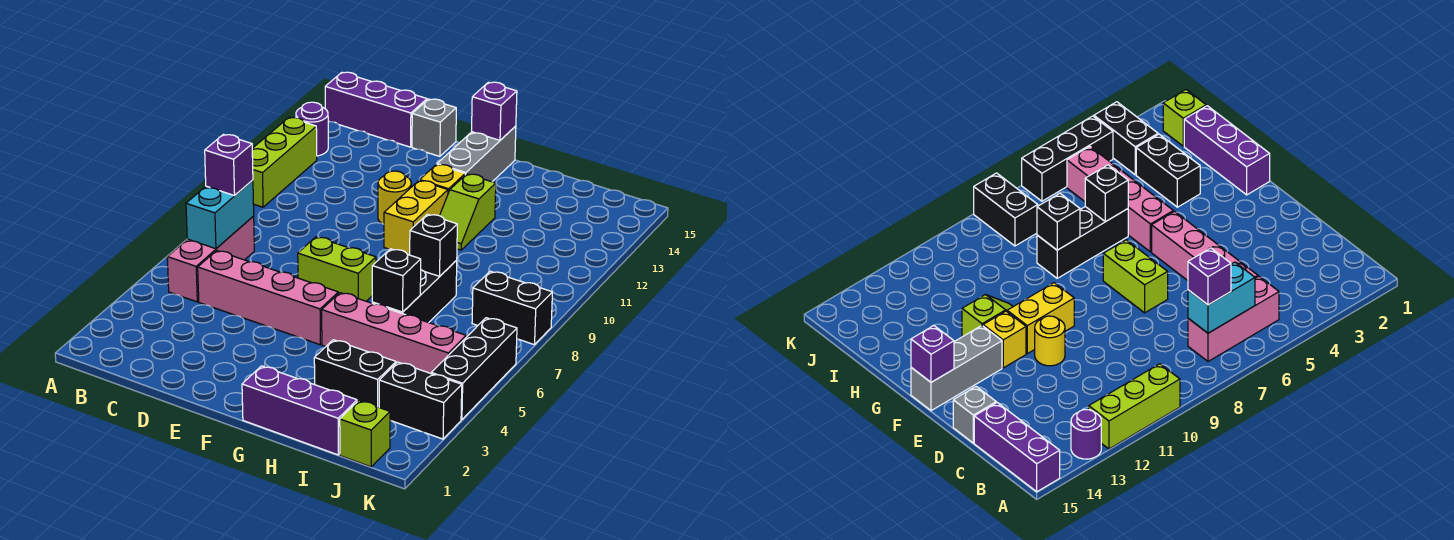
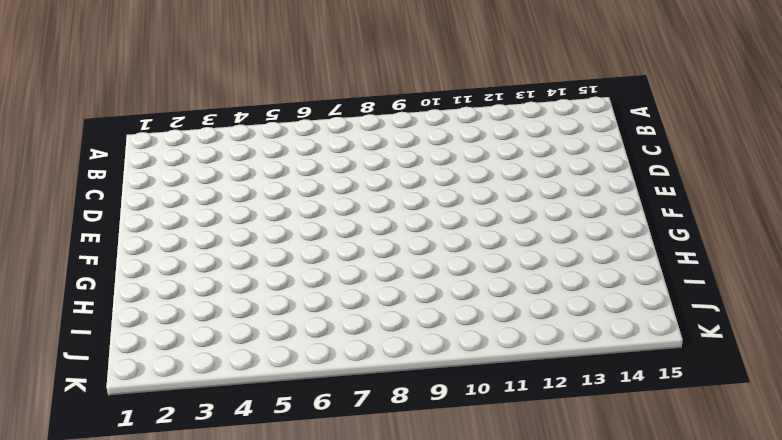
none -> lime brick A10:A12 level 1
none -> purple round brick A13 level 1
none -> purple brick A15:C15 level 1

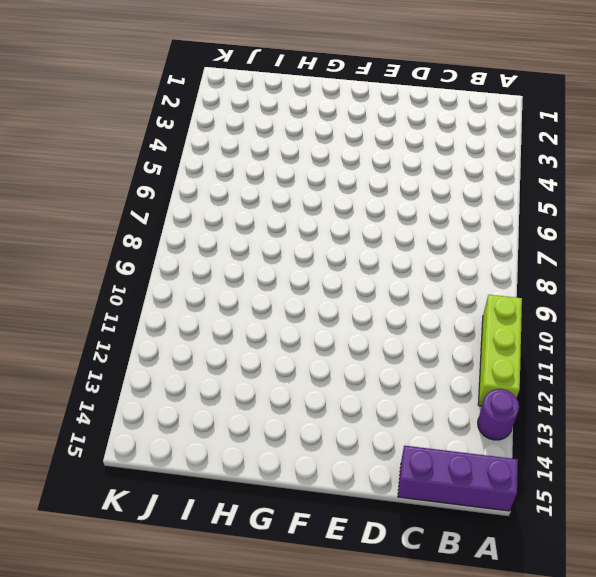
none -> pink brick B5:B7 level 1
none -> pink brick C5:F5 level 1
none -> grey brick D15 level 1

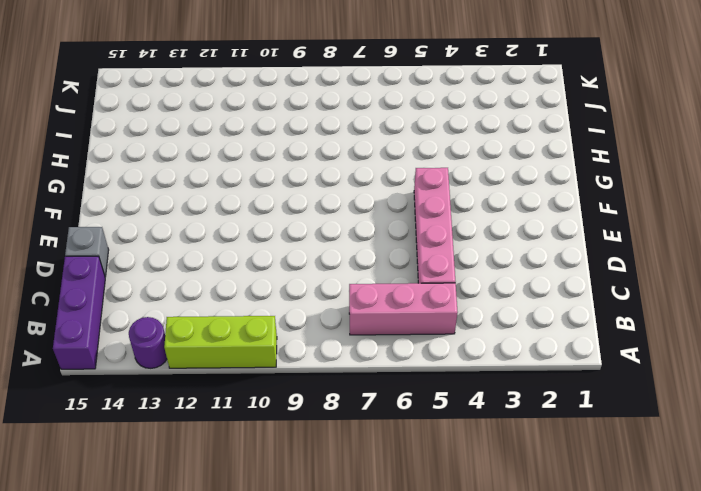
none -> lime brick E7:F7 level 1
none -> yellow round brick E11 level 1
none -> yellow brick F10:F11 level 1

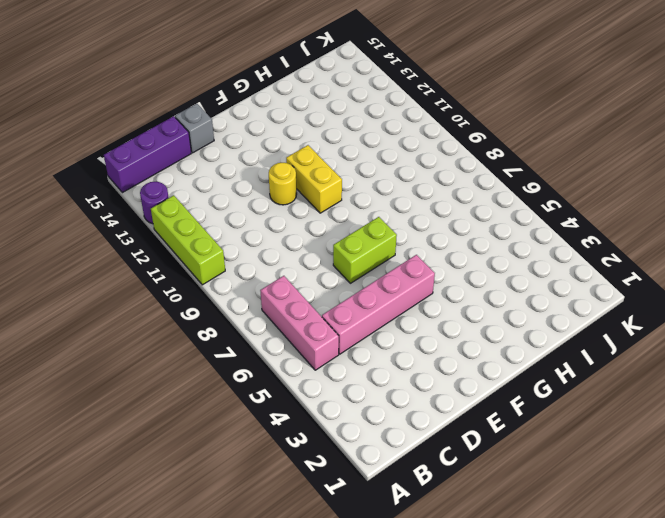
none -> yellow brick F12 level 1
none -> grey brick F13:F15 level 1
none -> purple brick G1:I1 level 1

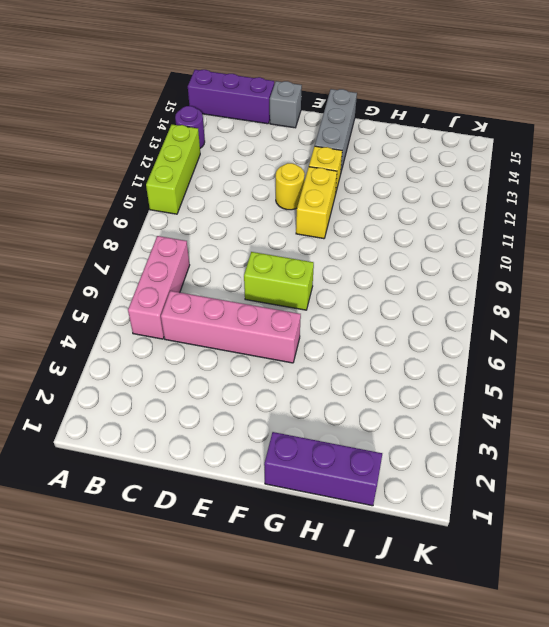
none -> pink brick G5:J5 level 1
none -> lime slope G11:G12 level 1 top 12
none -> black brick H3:I3 level 1

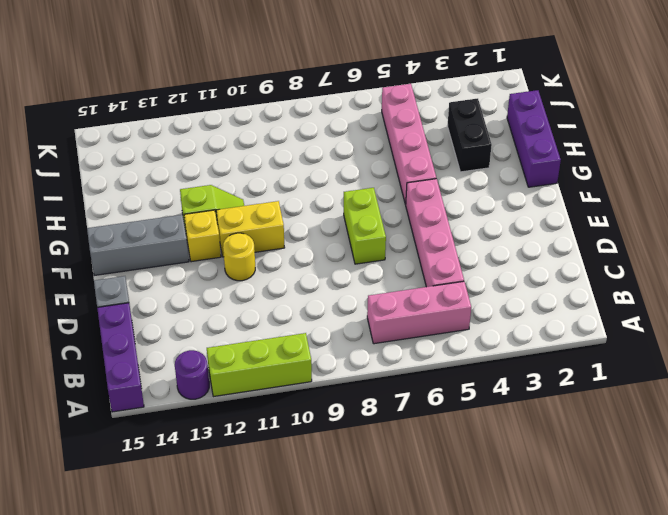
none -> black brick H6:H8 level 1
none -> lime brick J1 level 1
none -> black brick J3:K3 level 1

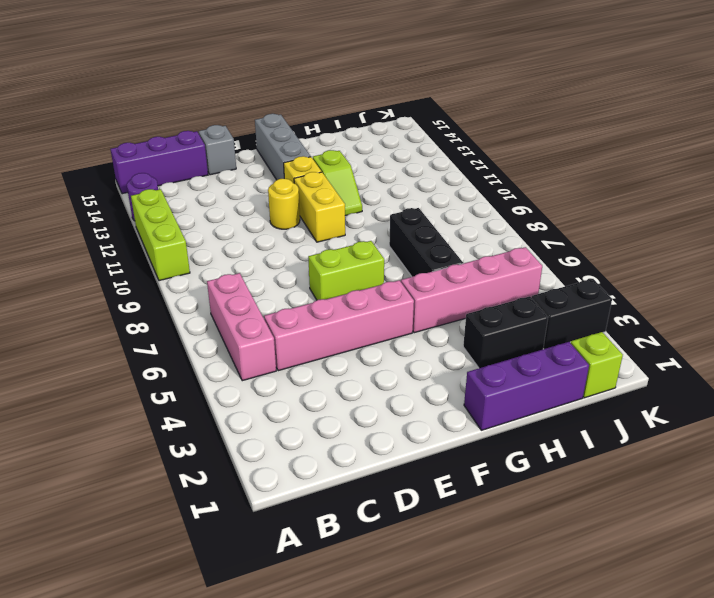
none -> black brick J8:K8 level 1
none -> black brick K4:K6 level 1
none -> cyan brick B6:B7 level 2

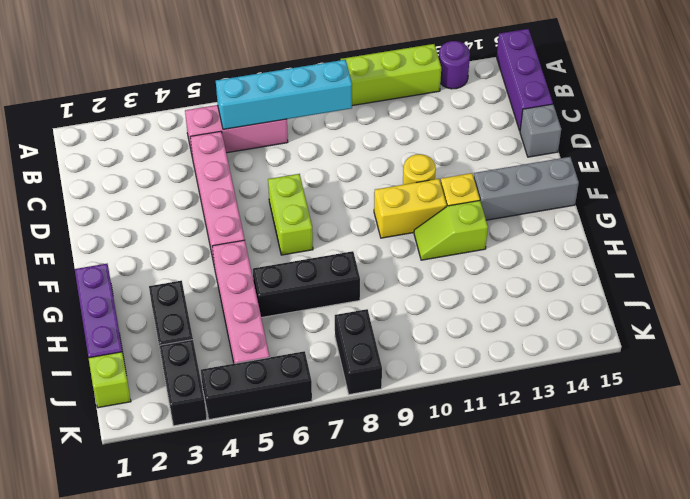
cyan brick B6:B9 level 2 -> cyan brick B6:B7 level 2
none -> purple brick F15 level 2
none -> black brick H6 level 2
none -> black brick H8 level 2

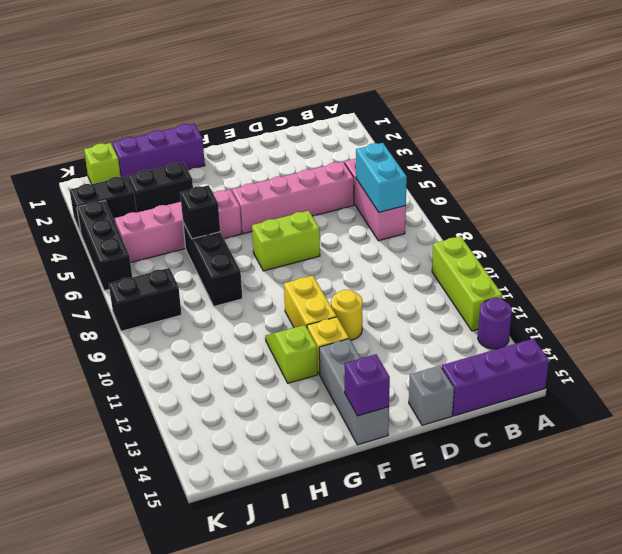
none -> black brick H8 level 2
none -> purple brick B7 level 3

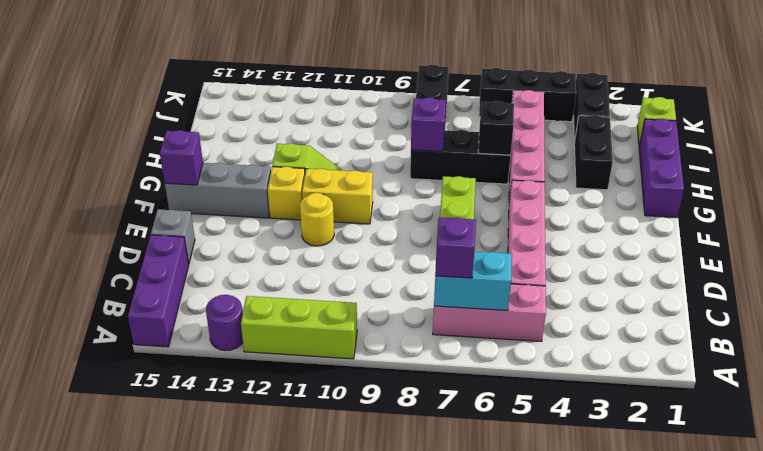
purple brick H8 level 2 -> black brick H8 level 2

